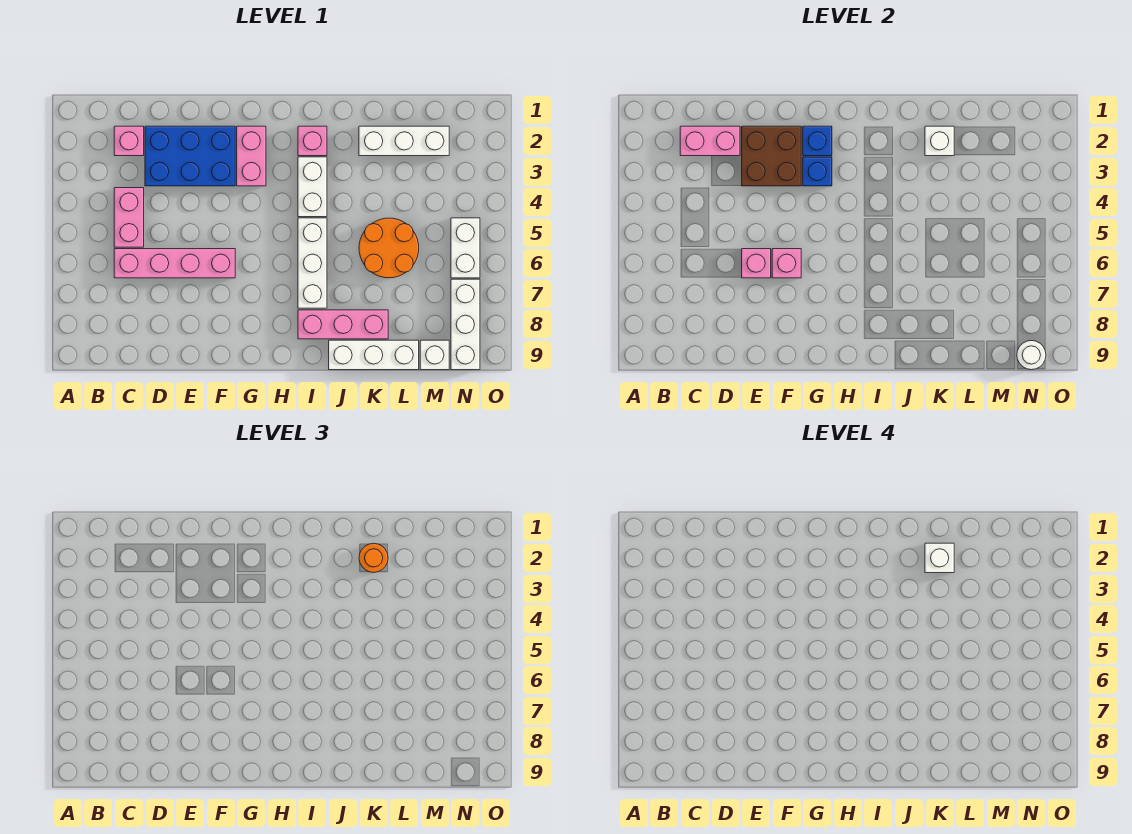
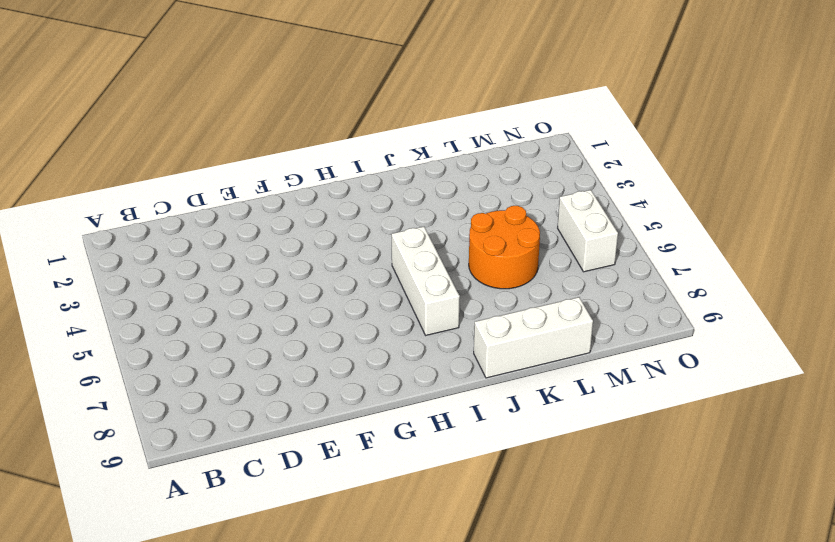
none -> pink brick C2 level 1
none -> pink brick C4:C5 level 1
none -> pink brick C6:F6 level 1

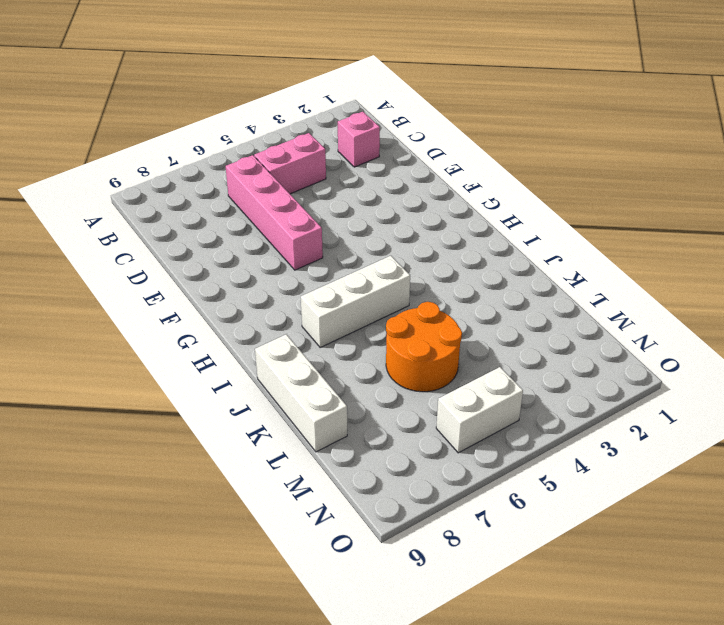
none -> blue brick D2:F3 level 1
none -> pink brick G2:G3 level 1
none -> pink brick I2 level 1

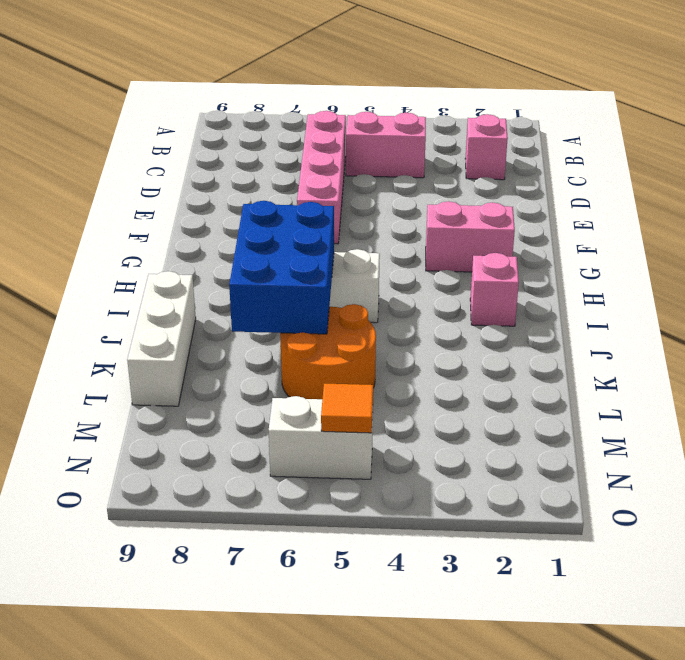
blue brick I6:K7 level 2 -> blue brick D2:F3 level 1
orange tile N5 level 2 -> none
none -> white brick I3:I4 level 1
none -> pink brick I8:K8 level 1
none -> white brick K2:M2 level 1

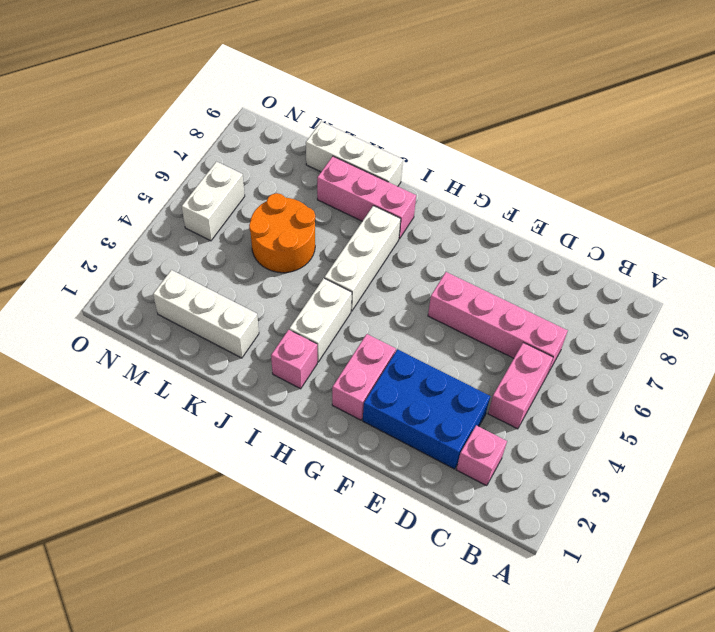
none -> white brick M9 level 1
none -> white brick N7:N9 level 1
none -> pink brick C2:D2 level 2

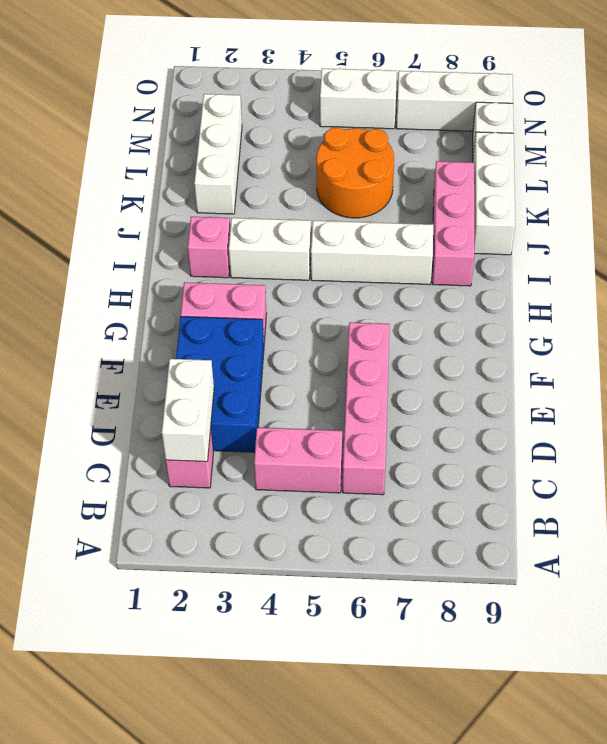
white brick C2:D2 level 2 -> pink brick C2:D2 level 2
none -> brown brick E2:F3 level 2
none -> pink brick E6 level 2
none -> pink brick F6 level 2

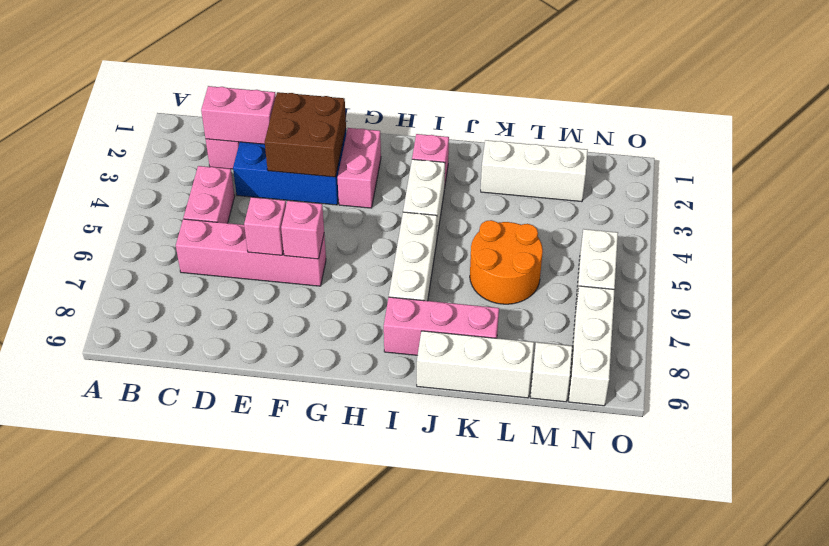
none -> blue brick G2 level 2
none -> blue brick G3 level 2
none -> white brick K2 level 2

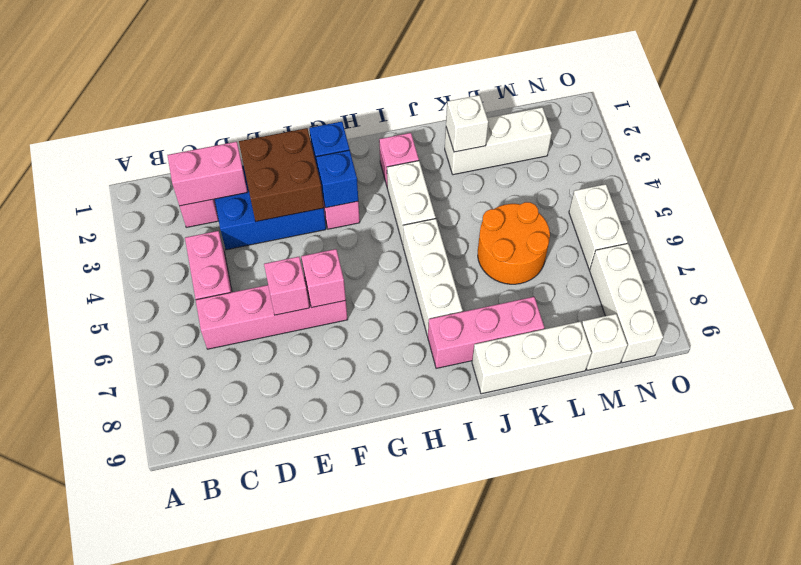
none -> white round brick N9 level 2
none -> orange round brick K2 level 3
none -> white brick K2 level 4

